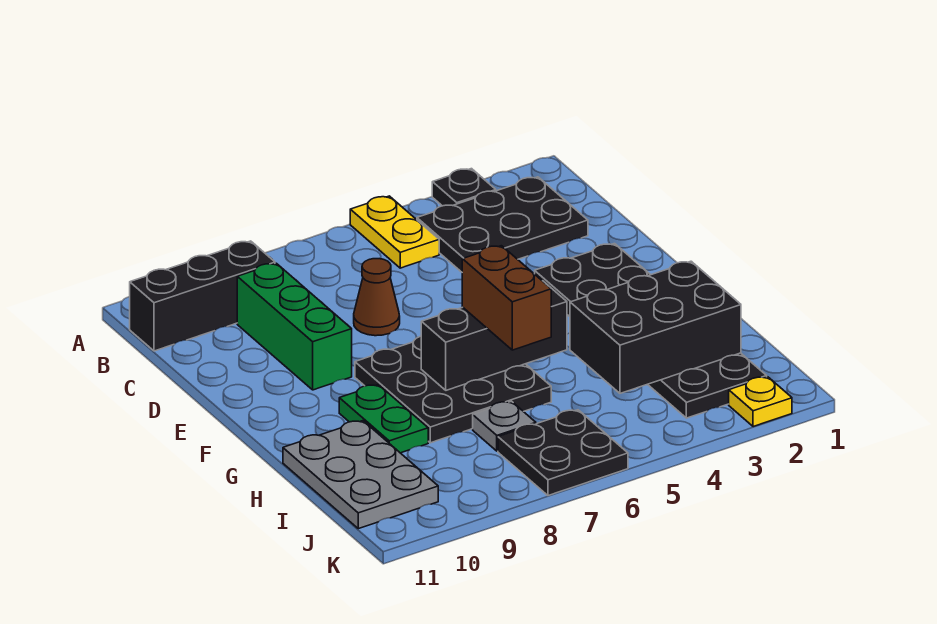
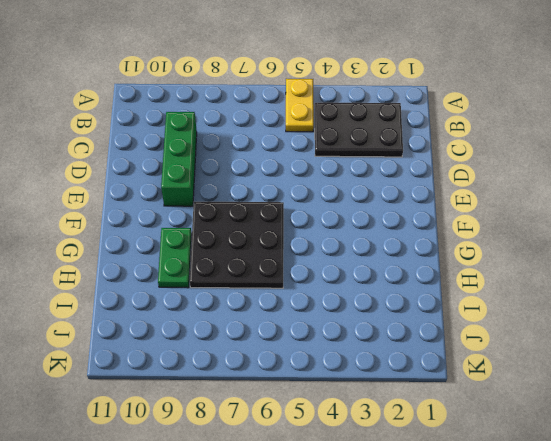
none -> black plate A3 level 1
none -> black brick B9:B11 level 1
none -> brown cone D7 level 1

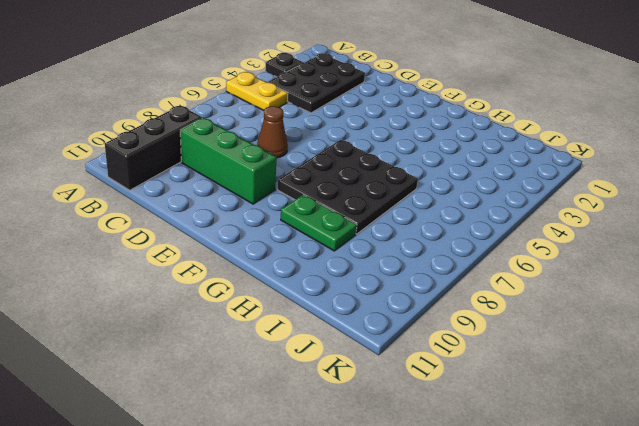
none -> black plate E2:J3 level 1
none -> grey plate H10:J11 level 1
none -> grey plate I7 level 1

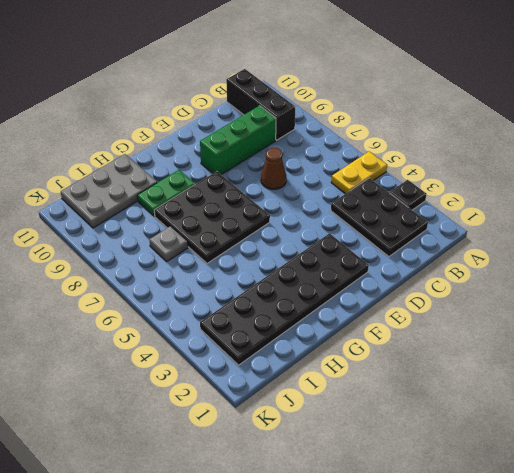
none -> black plate J6:K7 level 1
none -> yellow plate K2 level 1
none -> black brick G5:G7 level 2

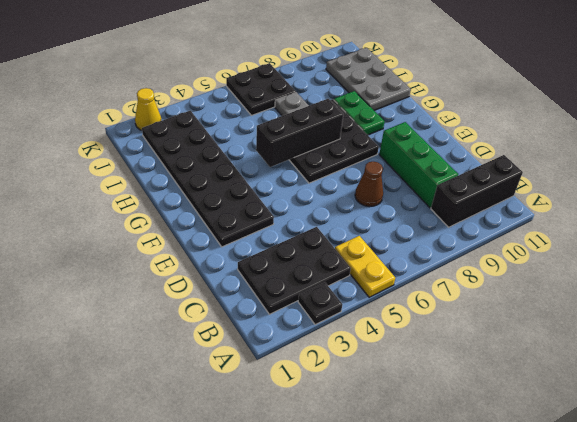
yellow cone K2 level 1 -> yellow plate K2 level 1
none -> black brick H2:I4 level 2
none -> brown brick G6:H6 level 3

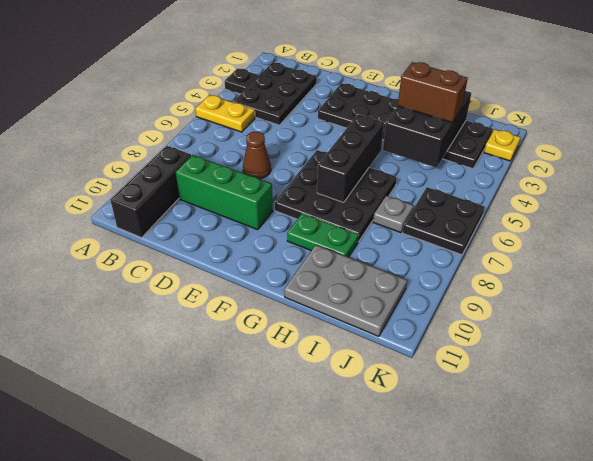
brown brick H3:I3 level 3 -> brown brick G6:H6 level 3

